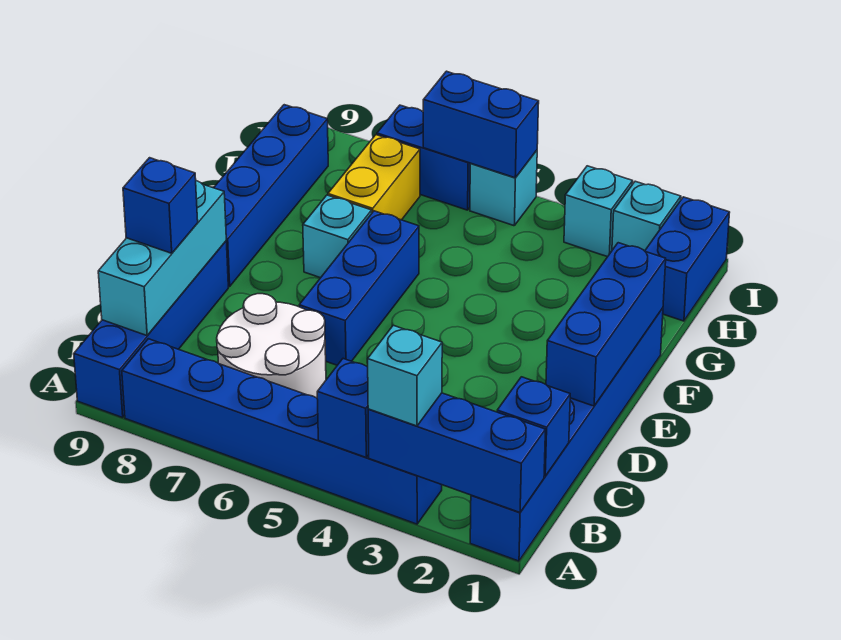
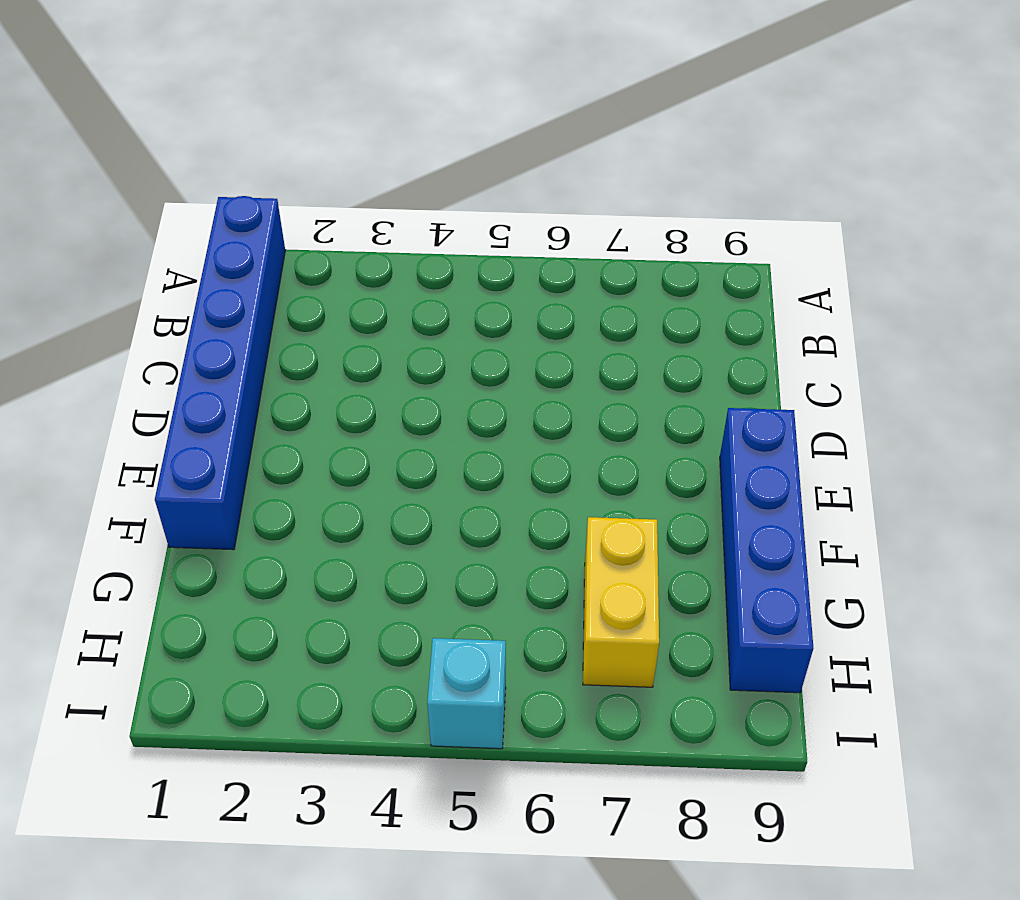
none -> blue brick A3:A8 level 1
none -> blue brick A9:D9 level 1
none -> white round brick B6:C7 level 1

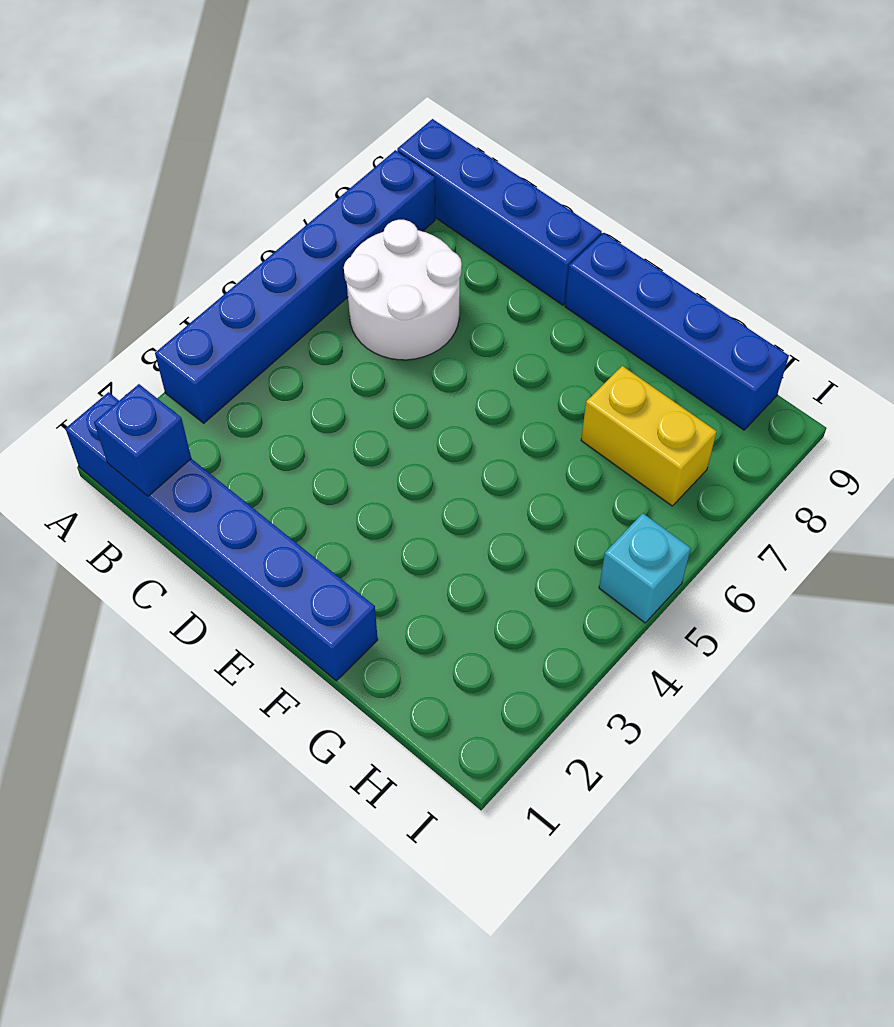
none -> blue brick D6:F6 level 1
none -> cyan brick F7 level 1
none -> blue brick H1:I1 level 1

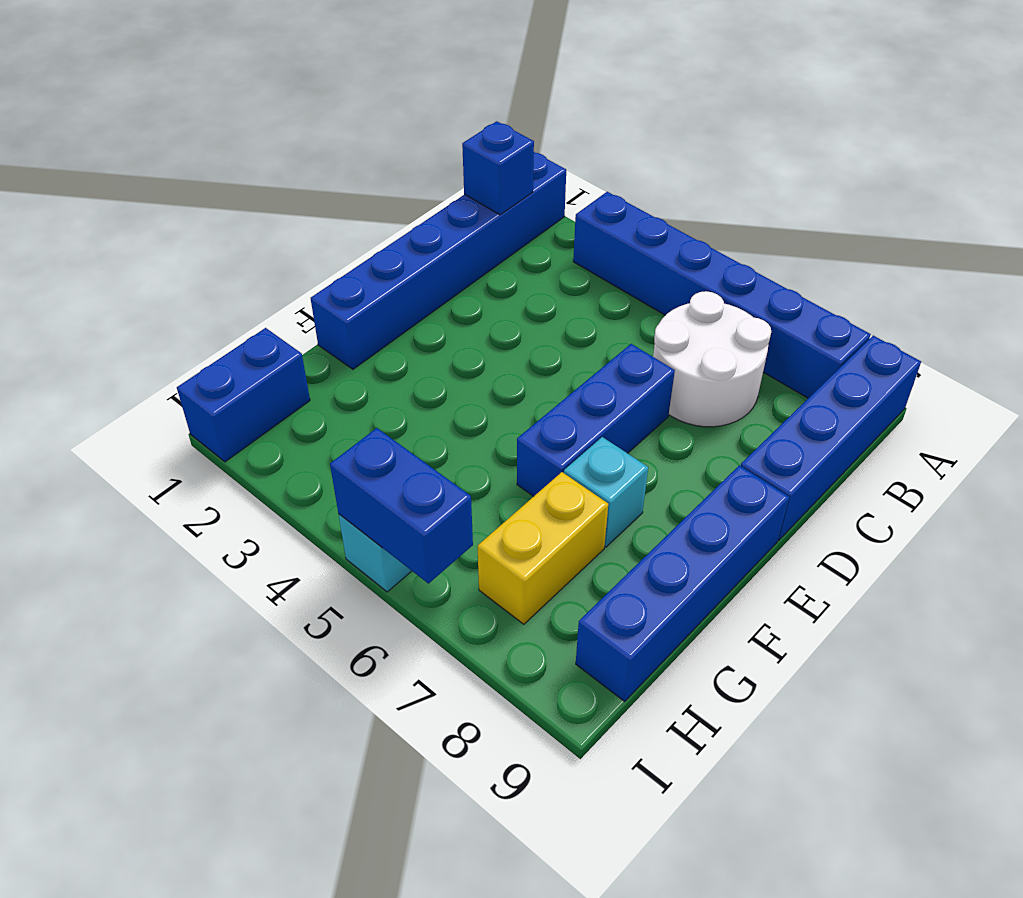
none -> cyan brick I2 level 1
none -> cyan brick I3 level 1
none -> blue brick I6:I7 level 1

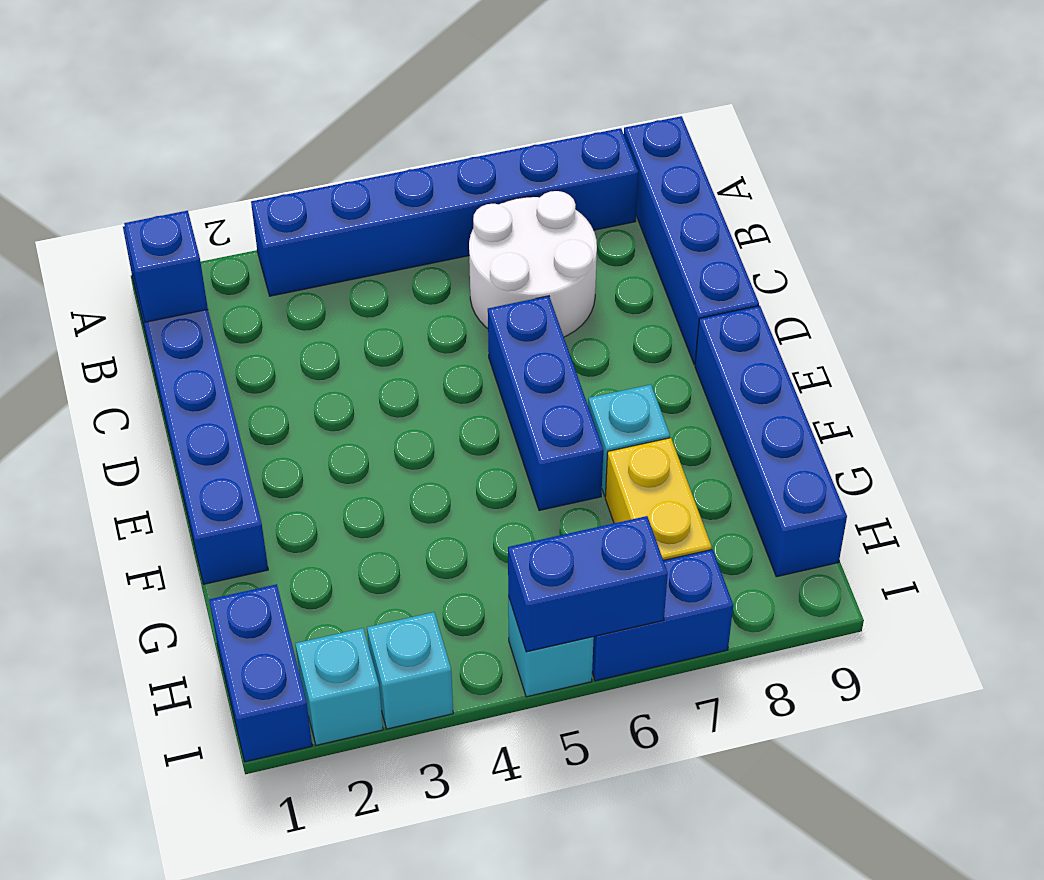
none -> blue brick A1:A3 level 2
none -> blue brick A4 level 2
none -> cyan brick B9:D9 level 2

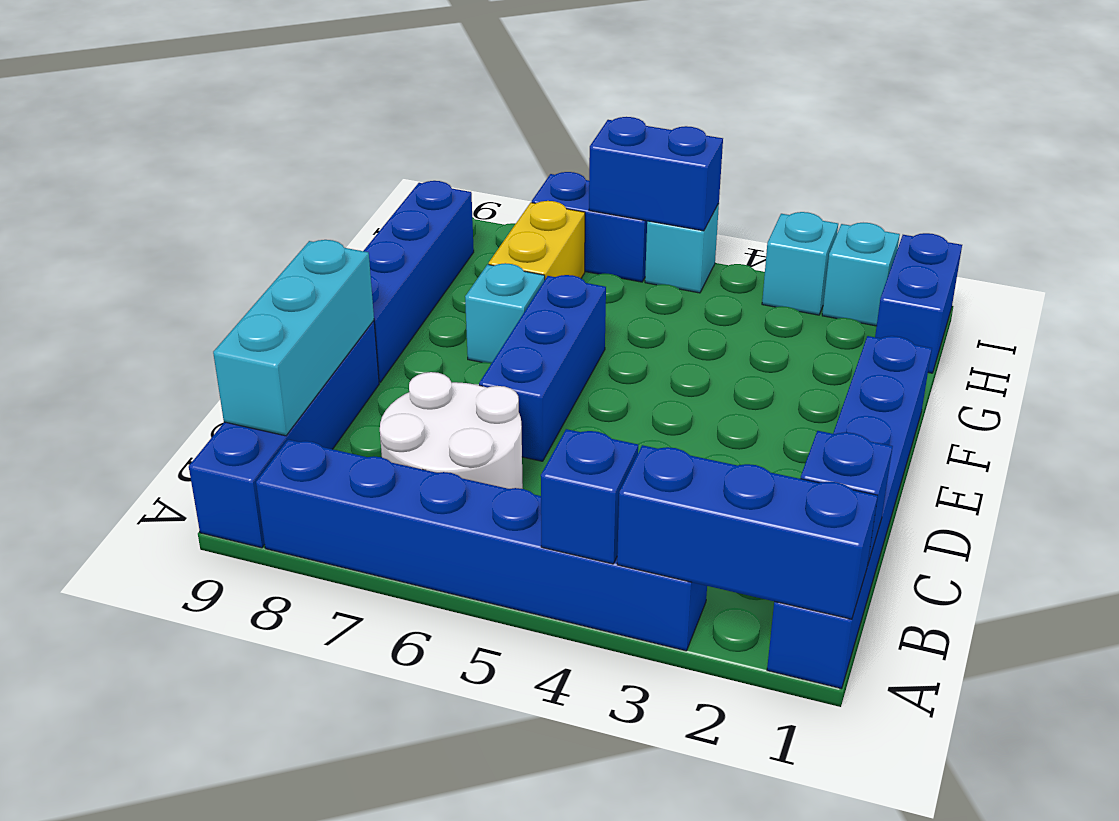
none -> blue brick D1:F1 level 2
none -> cyan brick A3 level 3
none -> blue brick C9 level 3

